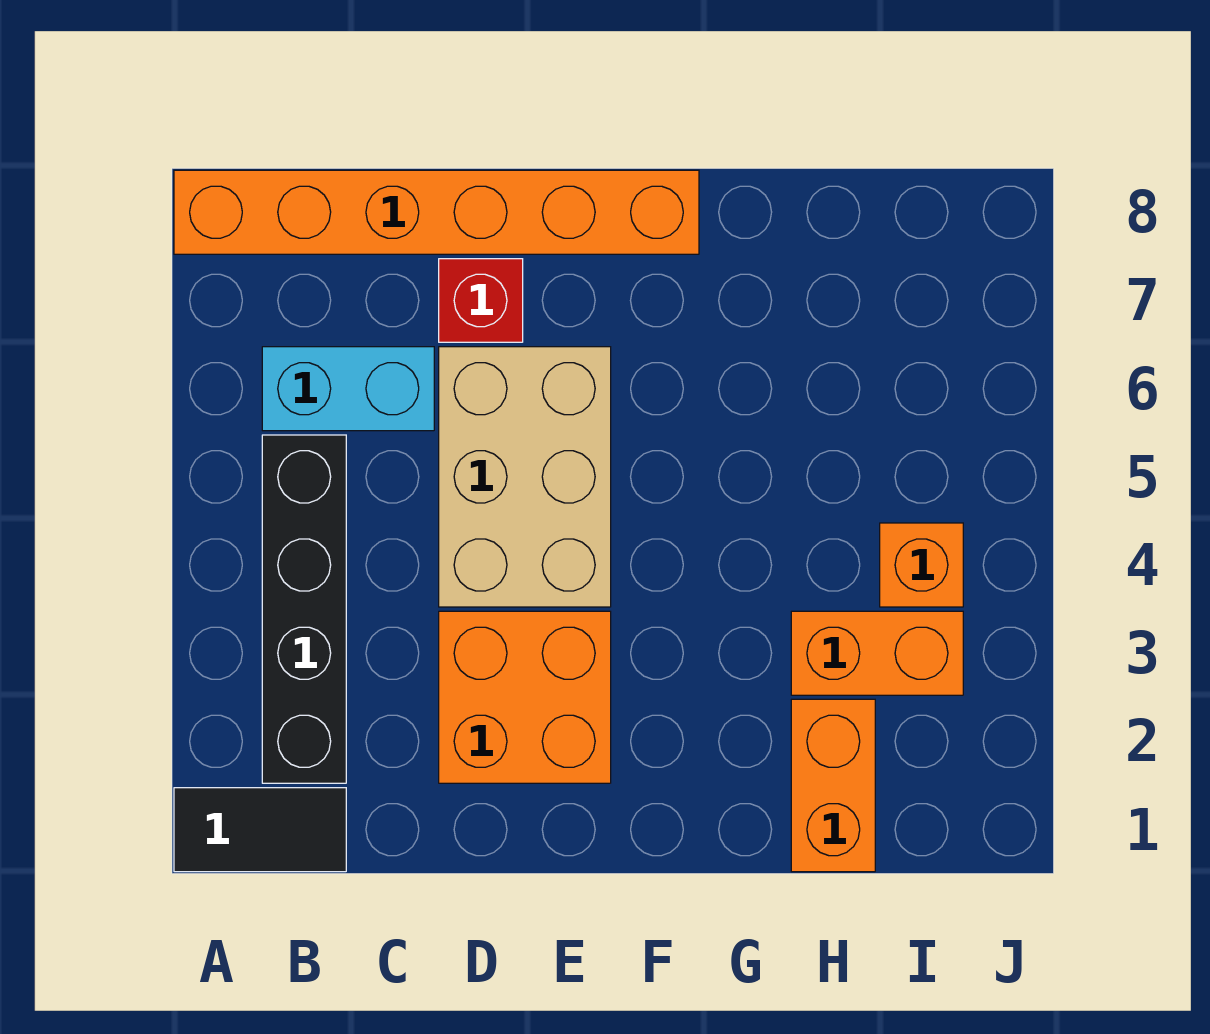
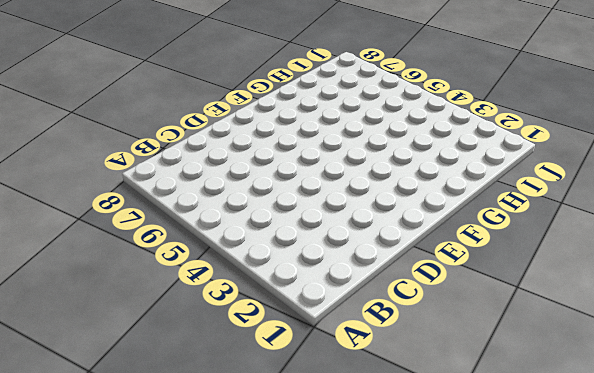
none -> black tile A1:B1 level 1
none -> orange brick A8:F8 level 1

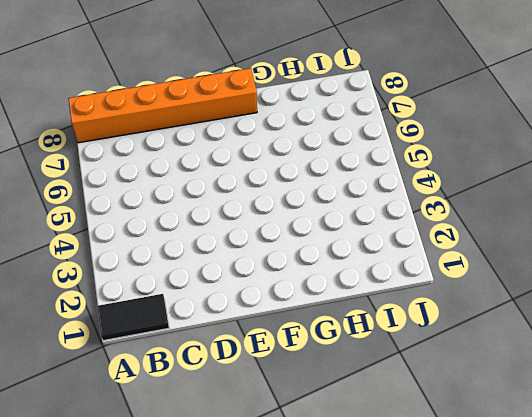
none -> black brick B2:B5 level 1
none -> cyan brick B6:C6 level 1

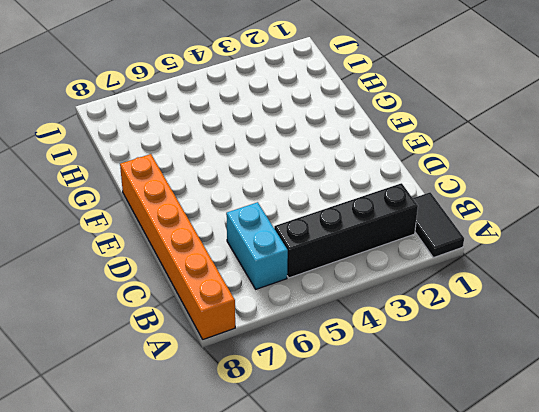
none -> orange brick D2:E3 level 1
none -> tan brick D4:E6 level 1

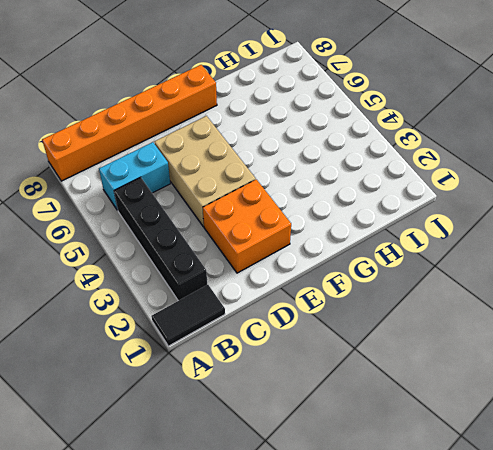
none -> red brick D7 level 1
none -> orange brick H1:H2 level 1

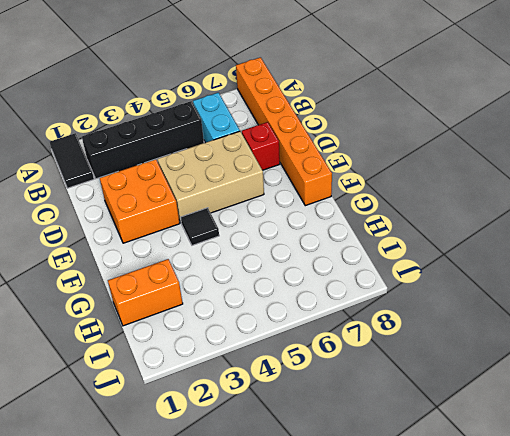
black tile F4 level 1 -> none
none -> orange brick H3:I3 level 1
none -> orange brick I4 level 1

